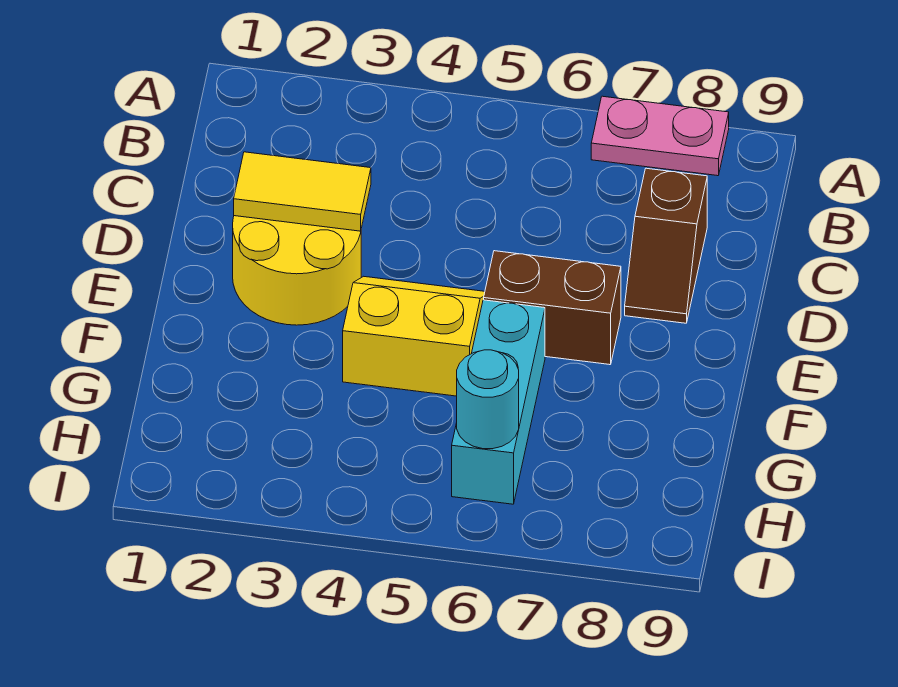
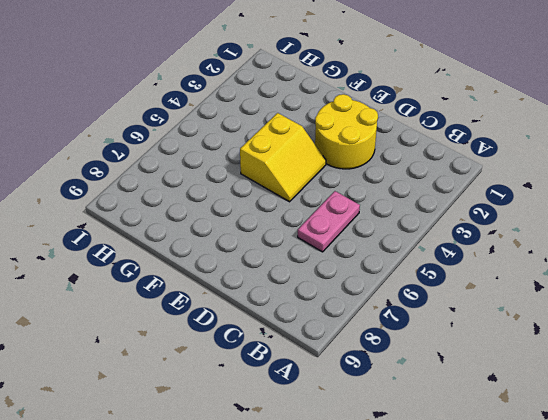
pink plate C5:C6 level 1 -> pink plate A7:A8 level 1
none -> brown slope C8:D8 level 1 top C
none -> brown brick E6:E7 level 1

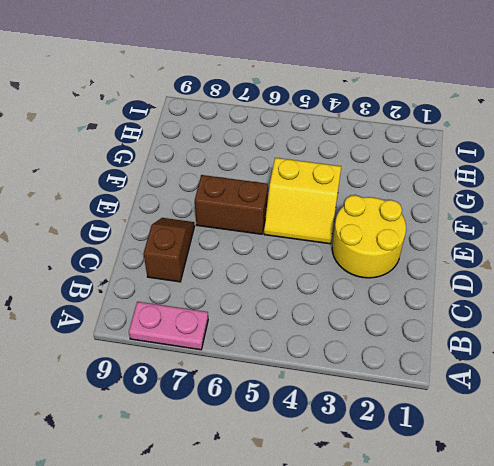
none -> cyan brick F6:H6 level 1
none -> yellow tile D2:D3 level 2

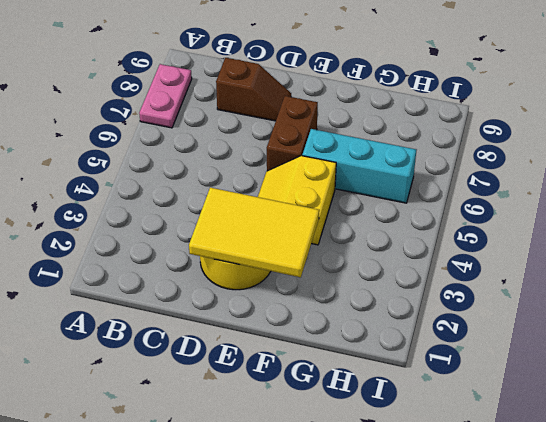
yellow tile D2:F3 level 2 -> yellow tile D2:D3 level 2
none -> cyan round brick H6 level 2

